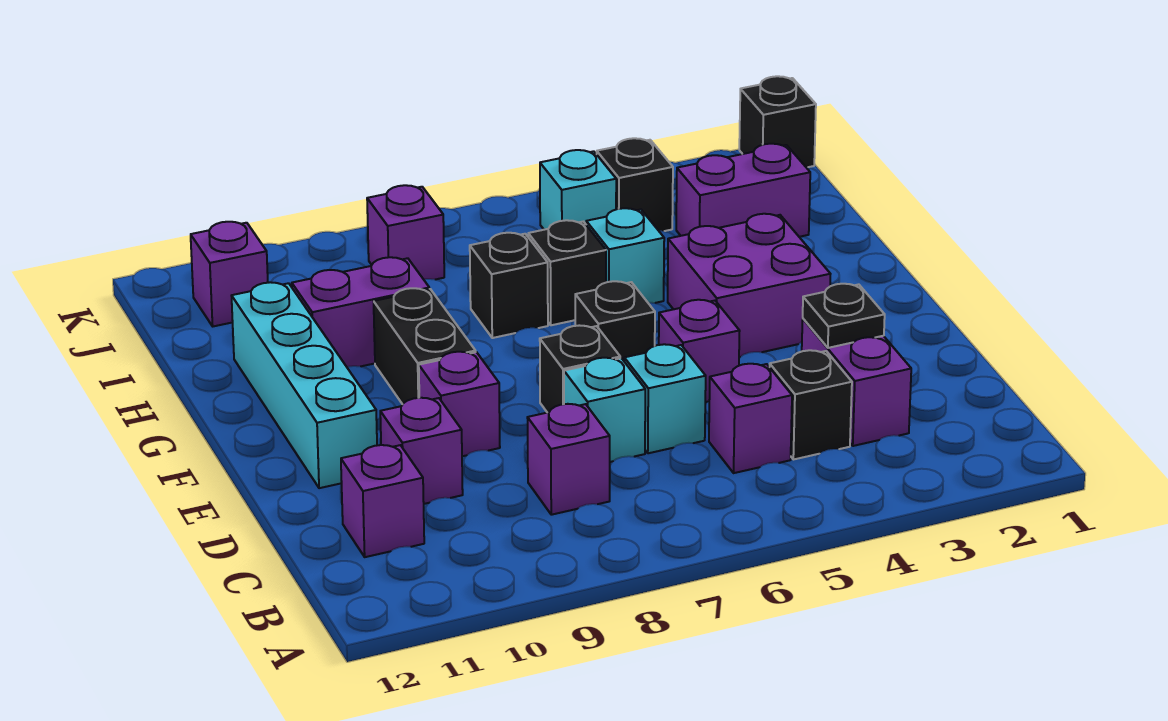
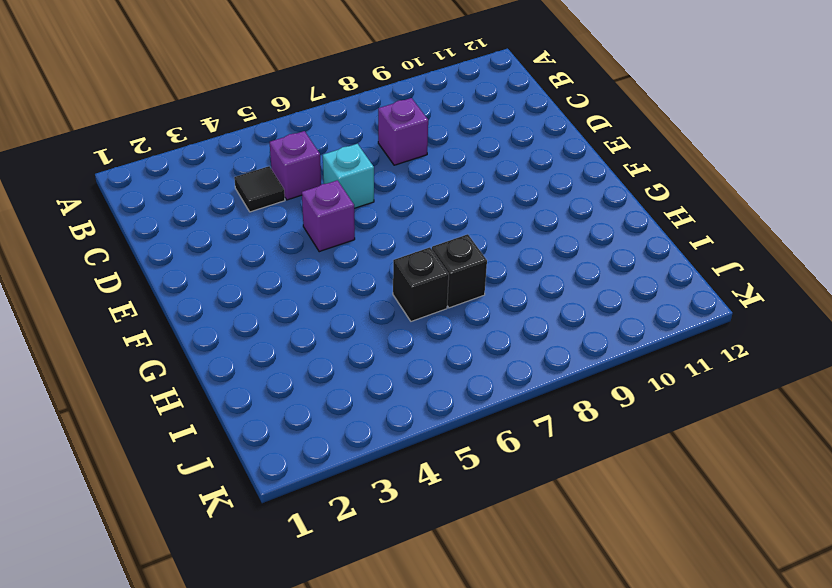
black tile C4 level 1 -> black brick C4 level 1
none -> purple brick C3:D3 level 1
none -> purple brick C11 level 1
none -> cyan brick D7 level 1

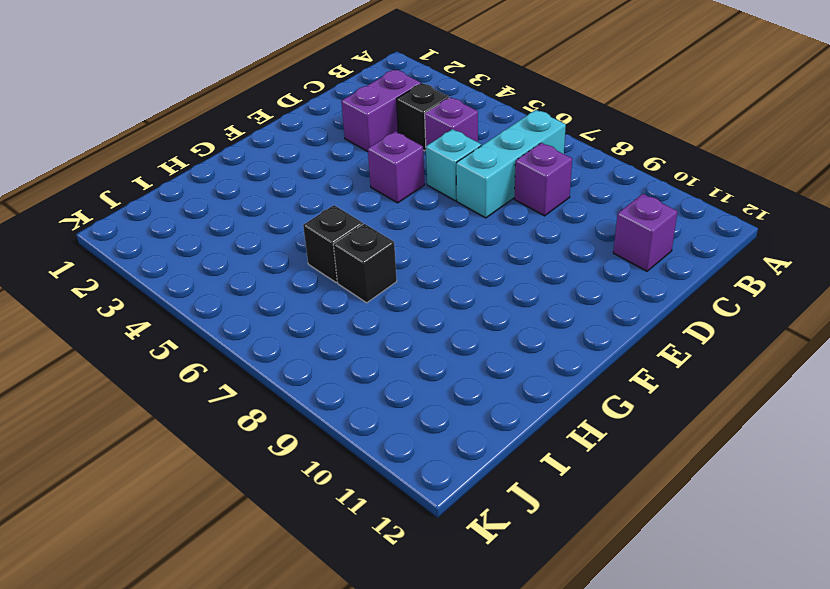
cyan brick B7:D7 level 1 -> cyan brick D7 level 1
none -> purple brick D10 level 1
none -> black brick E7 level 1
none -> purple brick E9 level 1

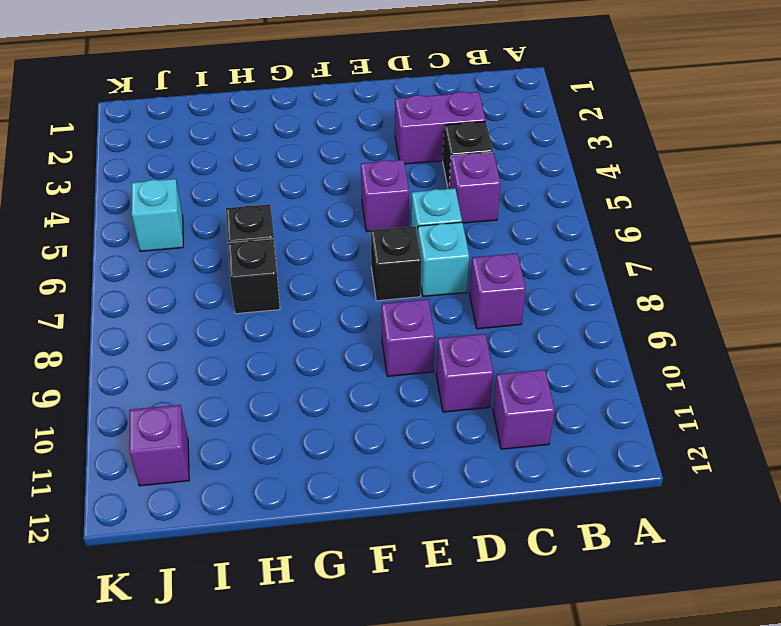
none -> cyan brick E11:H11 level 1
none -> purple brick F3:G4 level 1
none -> black brick F6 level 1

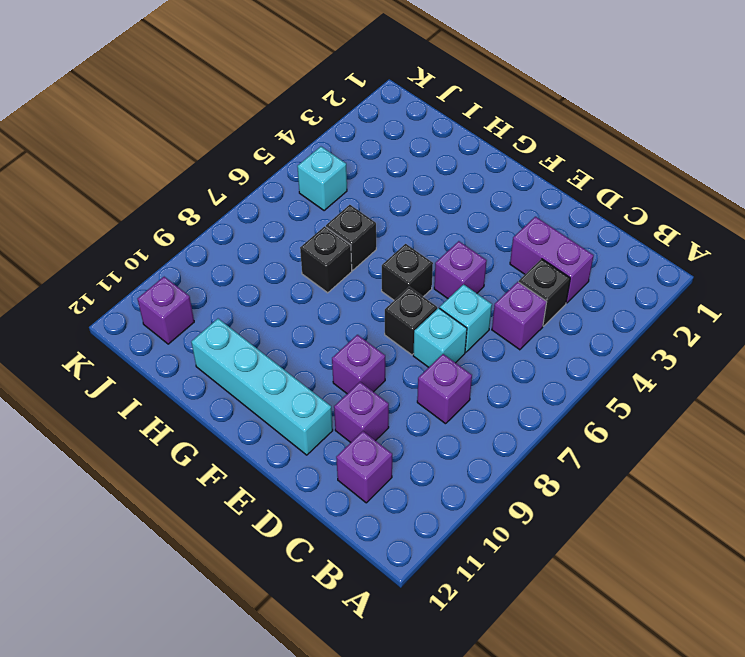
none -> purple brick F3:G4 level 1
none -> black brick F9:G9 level 1
none -> cyan brick H5 level 1

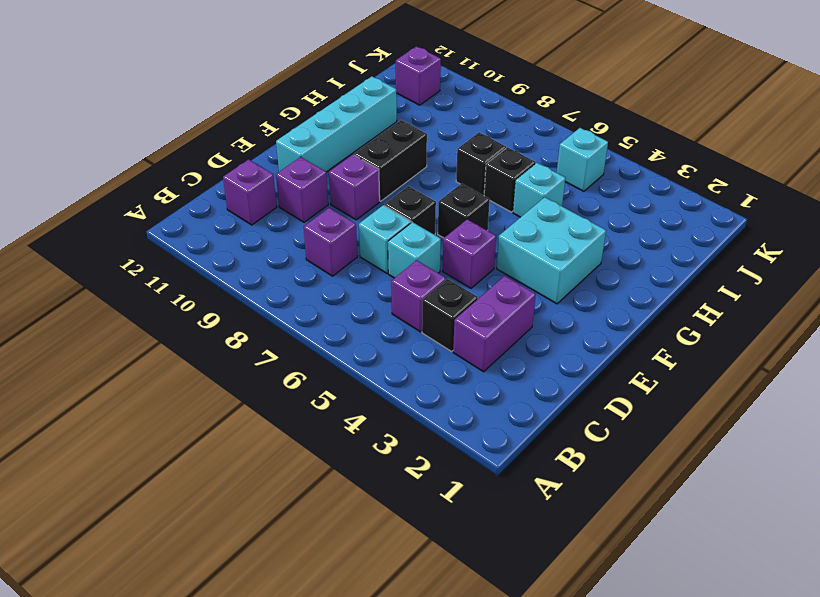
cyan brick F3:G4 level 1 -> purple brick F3:G4 level 1
none -> purple brick H9:H10 level 1
none -> purple brick I2:I3 level 1
none -> black brick J4 level 1

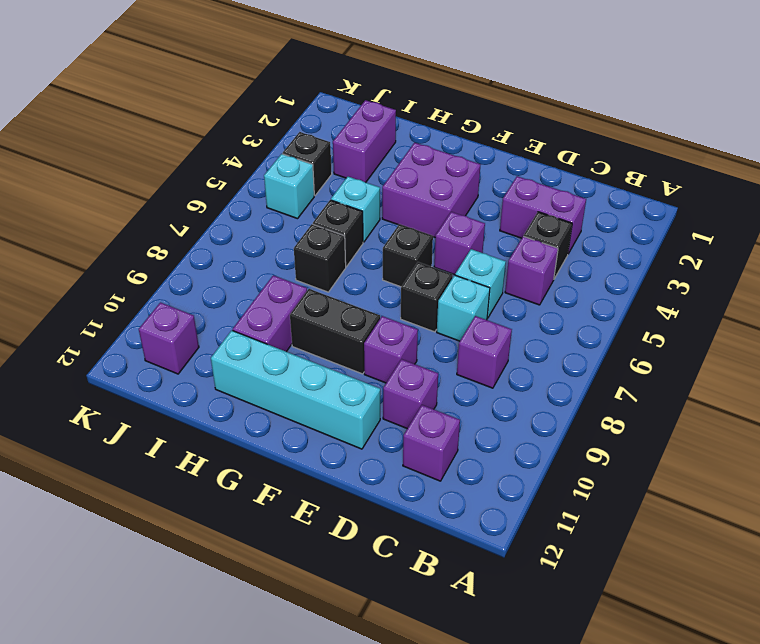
none -> purple brick J8 level 1
none -> black brick K1 level 1
none -> black plate D3 level 2

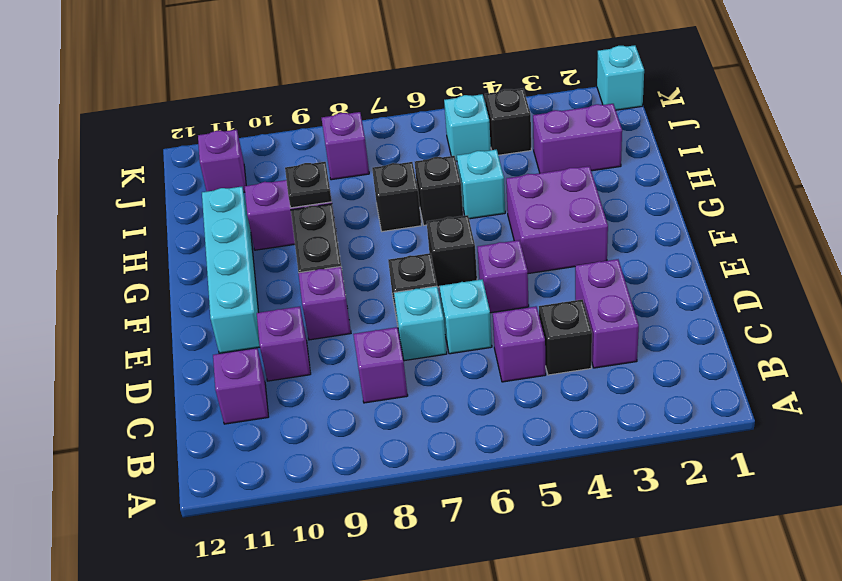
black plate H9 level 2 -> black plate D3 level 2
cyan brick K1 level 1 -> black brick K1 level 1

